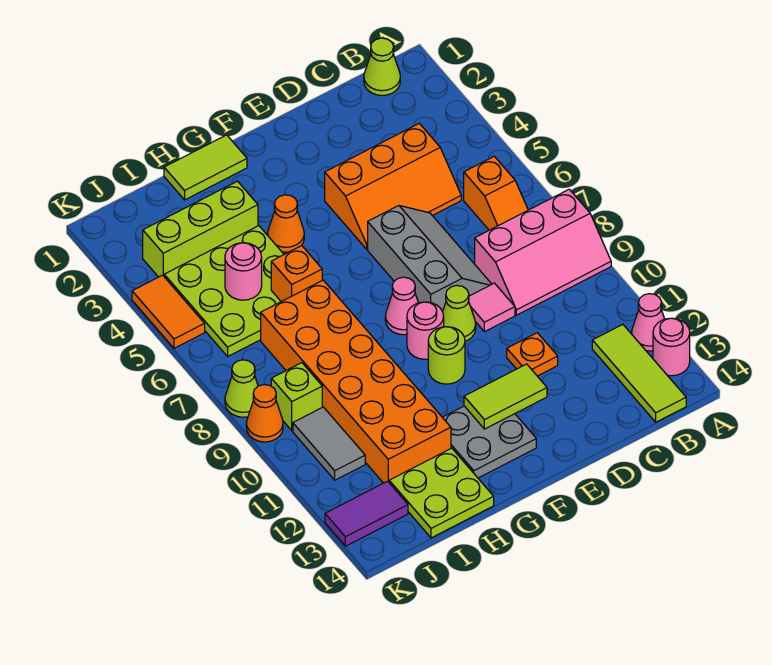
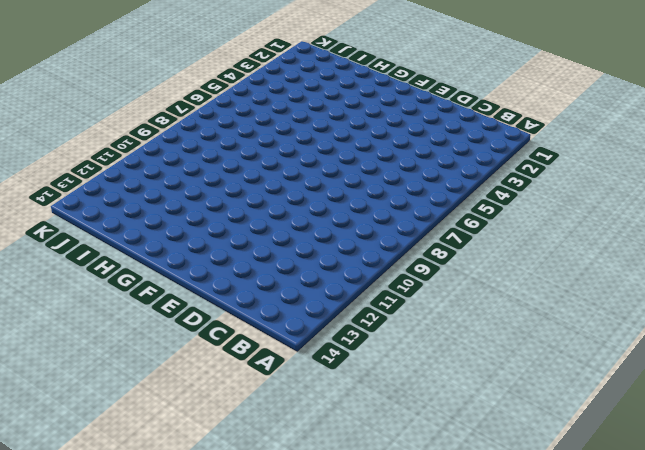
none -> pink slope A8:C9 level 1 top 8
none -> pink cone A12 level 1
none -> pink round brick A13 level 1
none -> lime cone B1 level 1

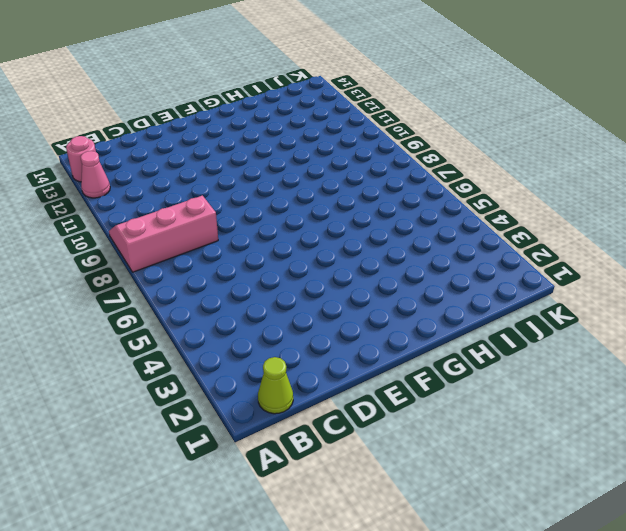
none -> orange slope B6:B7 level 1 top 6
none -> lime tile B12:B14 level 1
none -> orange slope C4:E5 level 1 top 4
none -> grey slope D6:E8 level 1 top E

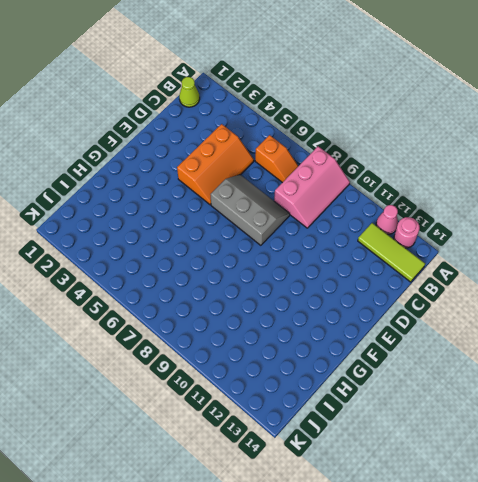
none -> pink tile D9 level 1
none -> orange plate D11 level 1
none -> lime cone E9 level 1
none -> pink cone F8 level 1

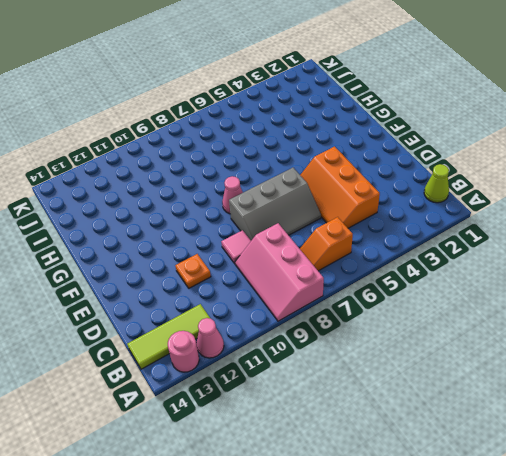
none -> lime cone E9 level 1
none -> pink round brick F9 level 1
none -> lime round brick F10 level 1
none -> grey plate F12:G13 level 1

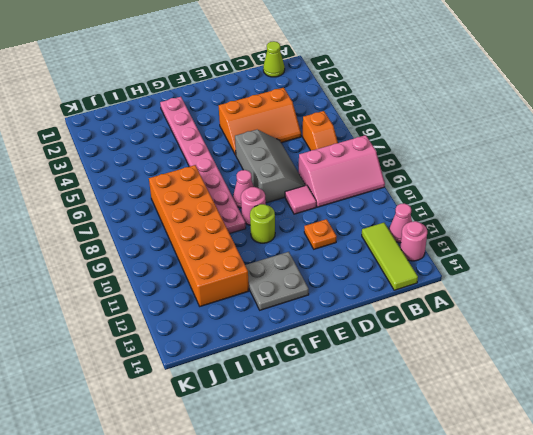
pink plate G2:G9 level 1 -> orange cone G4 level 1
none -> lime cone E9 level 1
none -> lime tile G1:H1 level 1
none -> lime brick H3:J3 level 1
none -> lime plate H4:J6 level 1

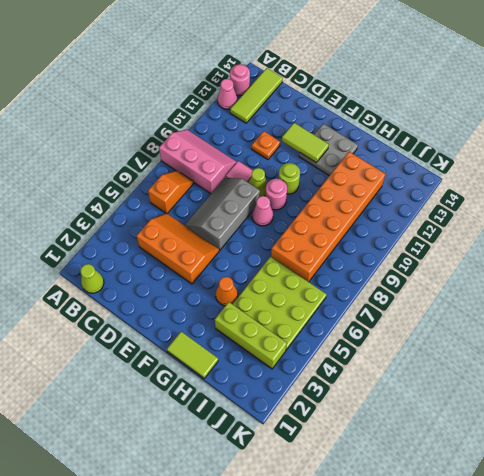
none -> lime plate H13:I14 level 1
none -> lime brick J9 level 1
none -> grey tile J10:J11 level 1
none -> purple tile J13:K13 level 1

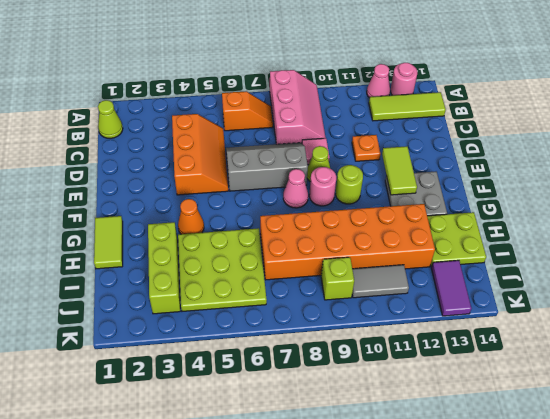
none -> orange tile K4:K5 level 1
none -> lime cone K8 level 1
none -> orange cone K9 level 1
none -> orange brick H6 level 2

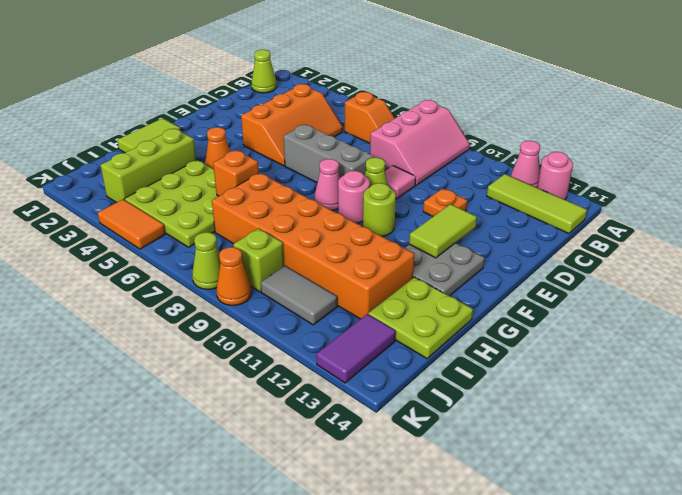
none -> pink round brick I5 level 2

